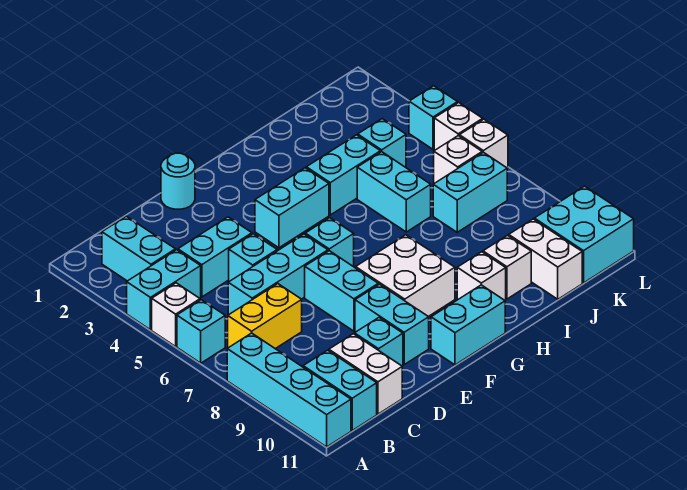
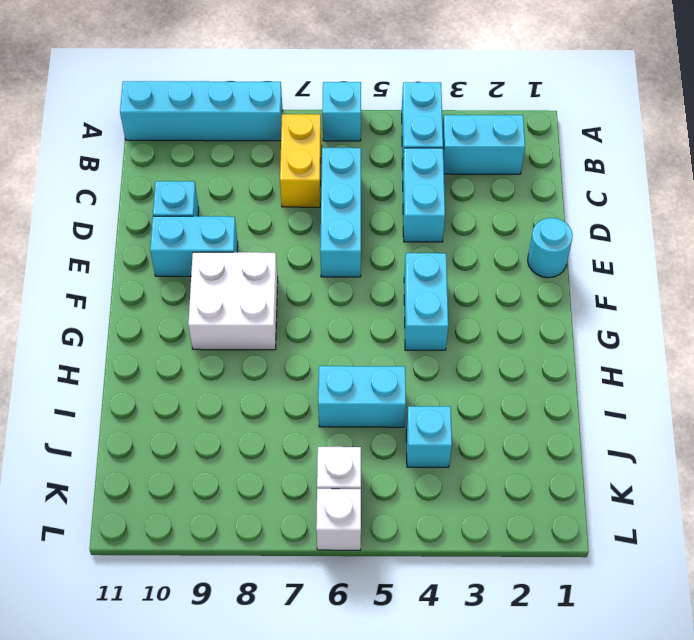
none -> white brick A5 level 1
none -> cyan brick B10:B11 level 1
none -> white brick C10:C11 level 1
none -> cyan brick D5 level 1

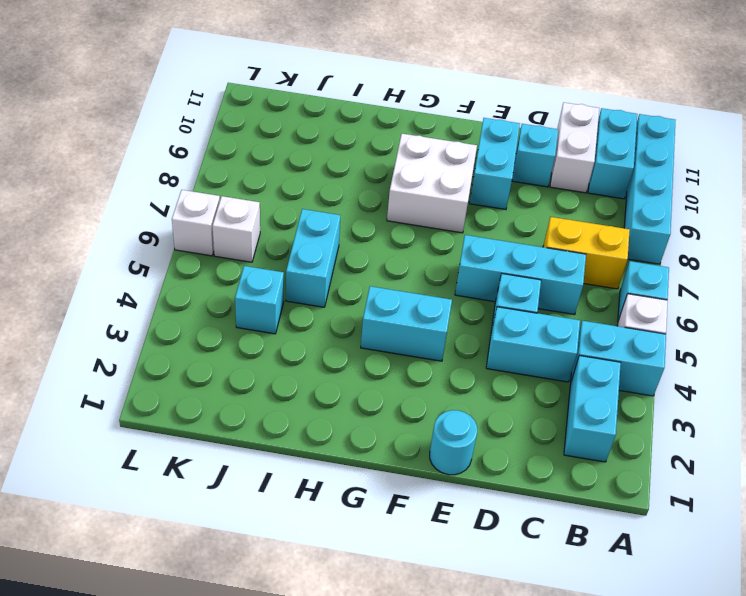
none -> cyan brick E7:E8 level 1
none -> cyan brick F6 level 1
none -> cyan brick F11:G11 level 1
none -> cyan brick H4:I4 level 1

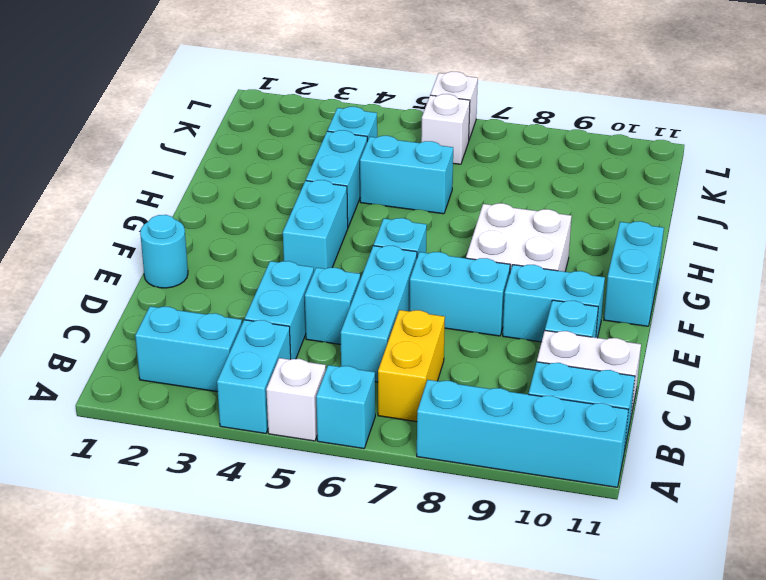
none -> white brick H10 level 1
none -> white brick I10 level 1
none -> cyan brick J7:K7 level 1
none -> white brick J10:J11 level 1

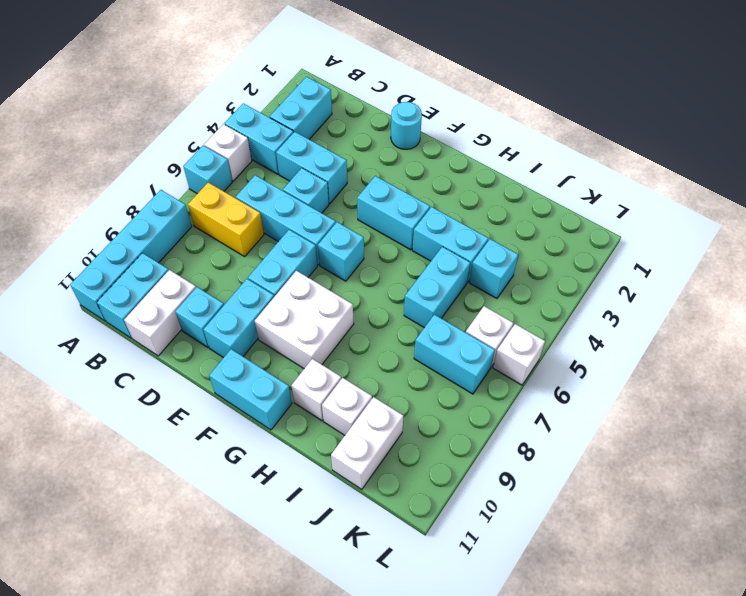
none -> cyan brick K10:L11 level 1
none -> cyan brick L4 level 1
none -> white brick L5 level 1

